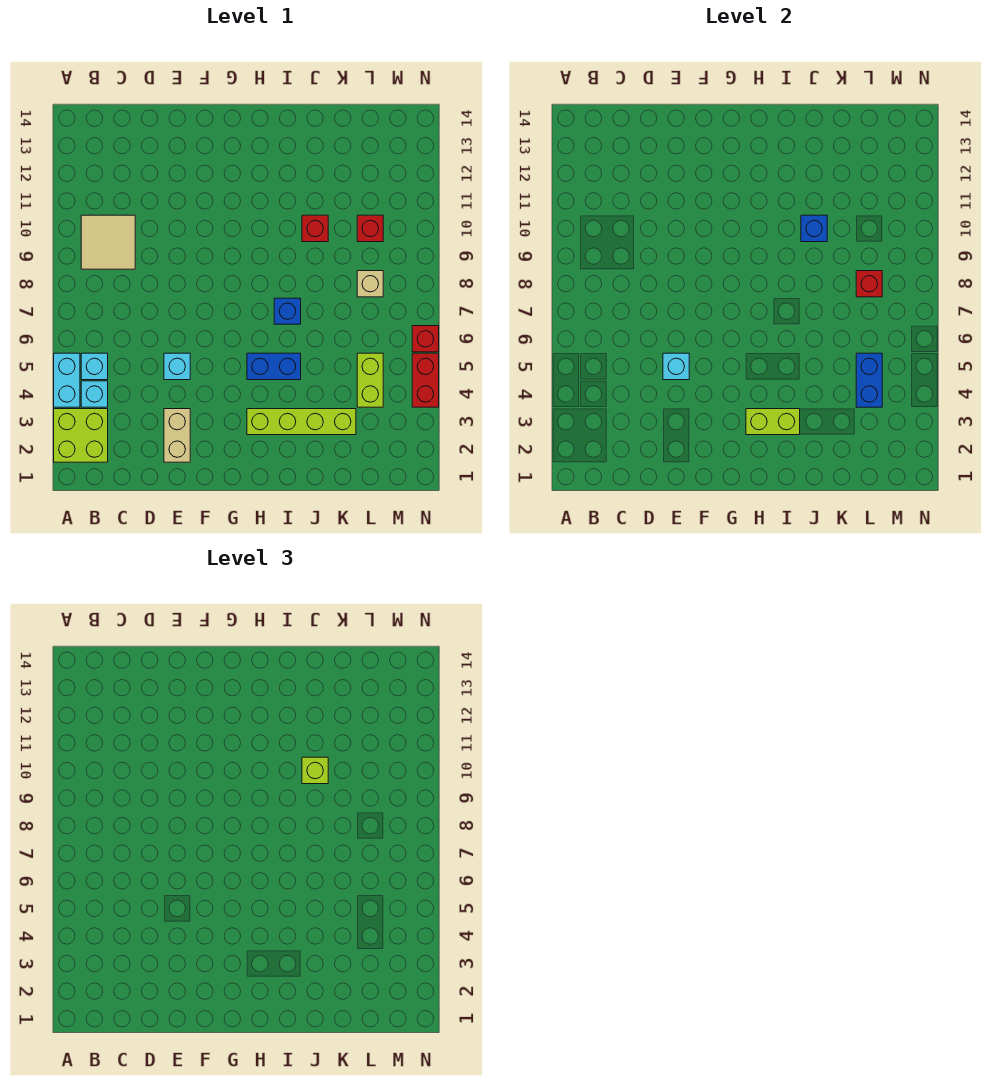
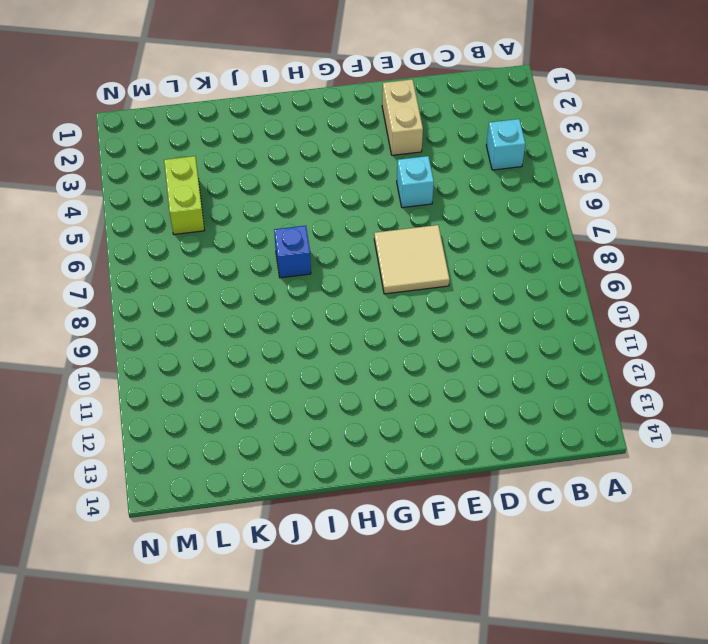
tan tile E7:F8 level 1 -> tan tile B9:C10 level 1
none -> lime brick A2:B3 level 1
none -> cyan brick A4:A5 level 1
none -> cyan brick B5 level 1

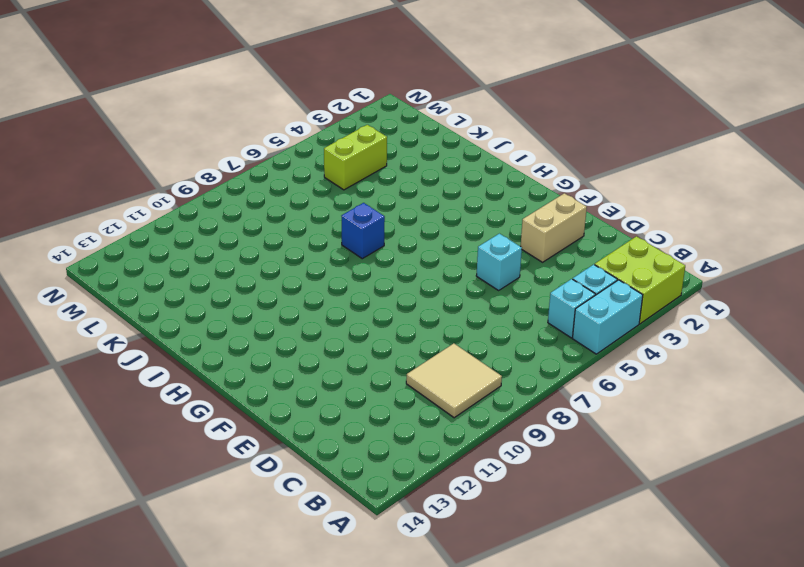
none -> lime brick H3:K3 level 1
none -> blue brick H5:I5 level 1
none -> red brick J10 level 1

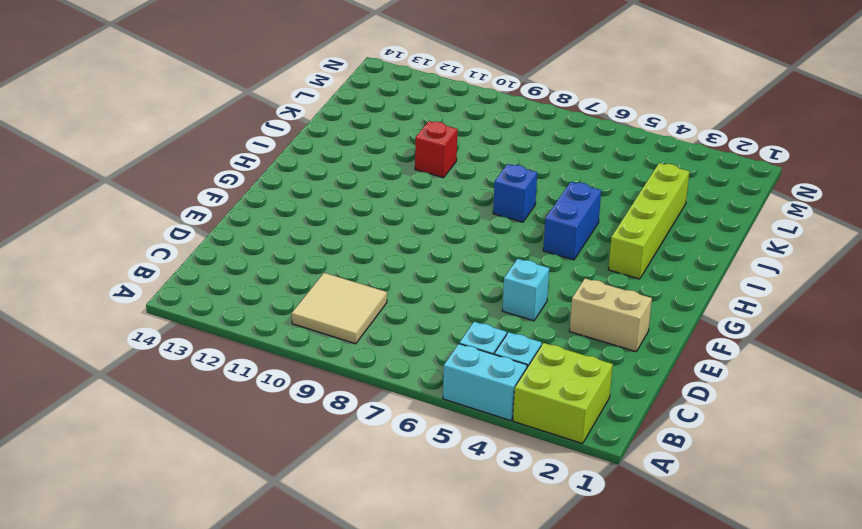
none -> lime brick L4:L5 level 1
none -> tan brick L8 level 1
none -> red brick L10 level 1

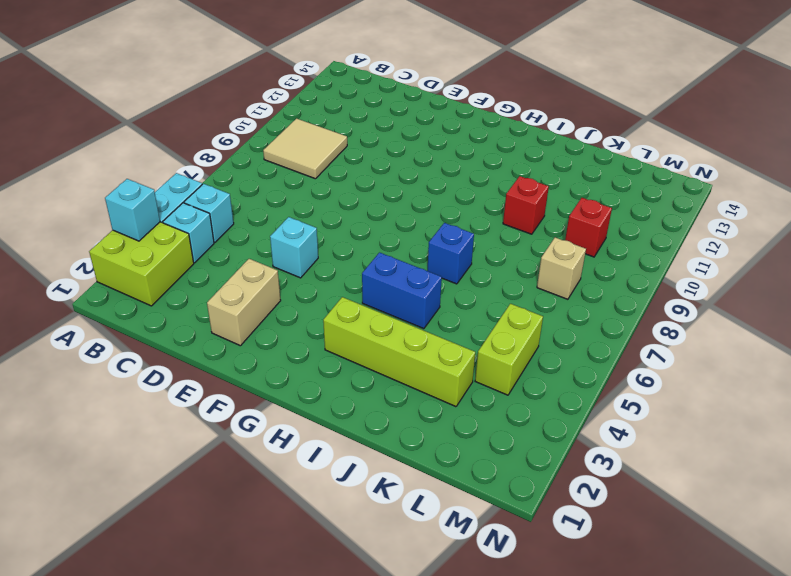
cyan brick A3 level 2 -> cyan brick E5 level 2
none -> red brick N4:N5 level 1
none -> red brick N6 level 1
none -> lime brick H3:I3 level 2

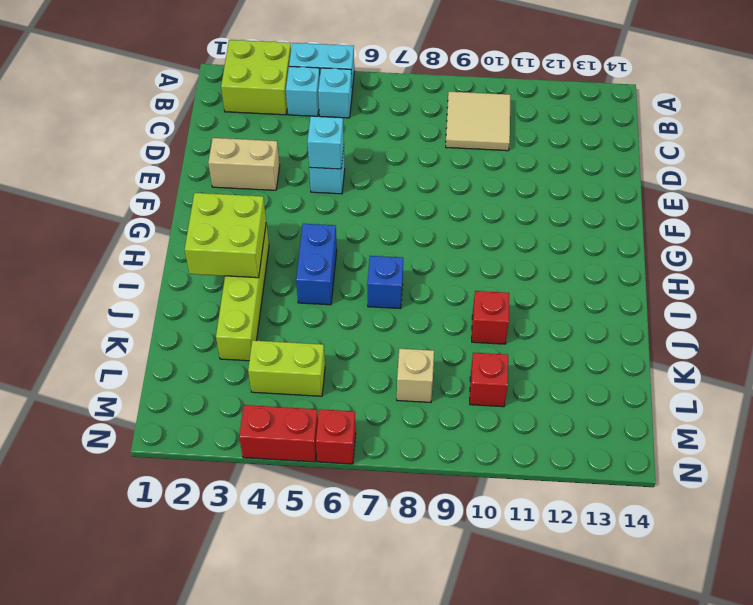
lime brick H2:I3 level 2 -> lime brick H3:I3 level 2
none -> blue brick J10 level 2
none -> blue brick L4:L5 level 2
none -> red brick L8 level 2

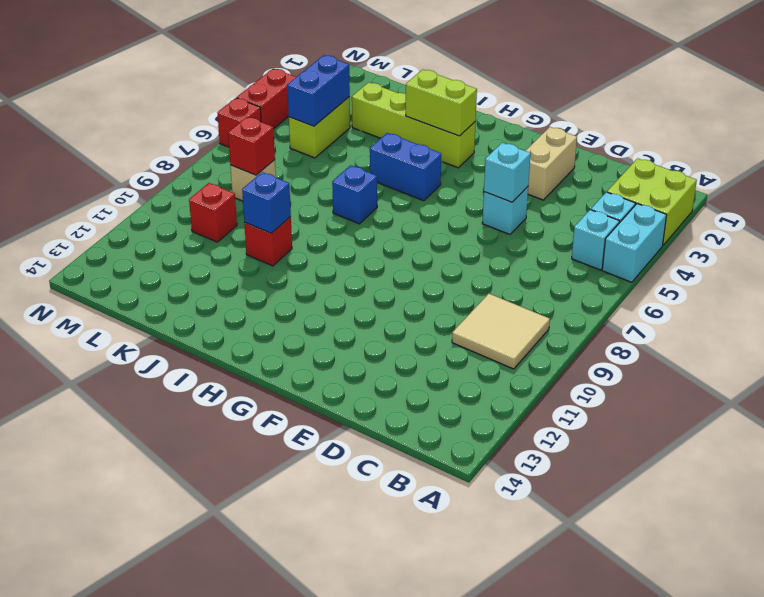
none -> lime brick J10 level 3

